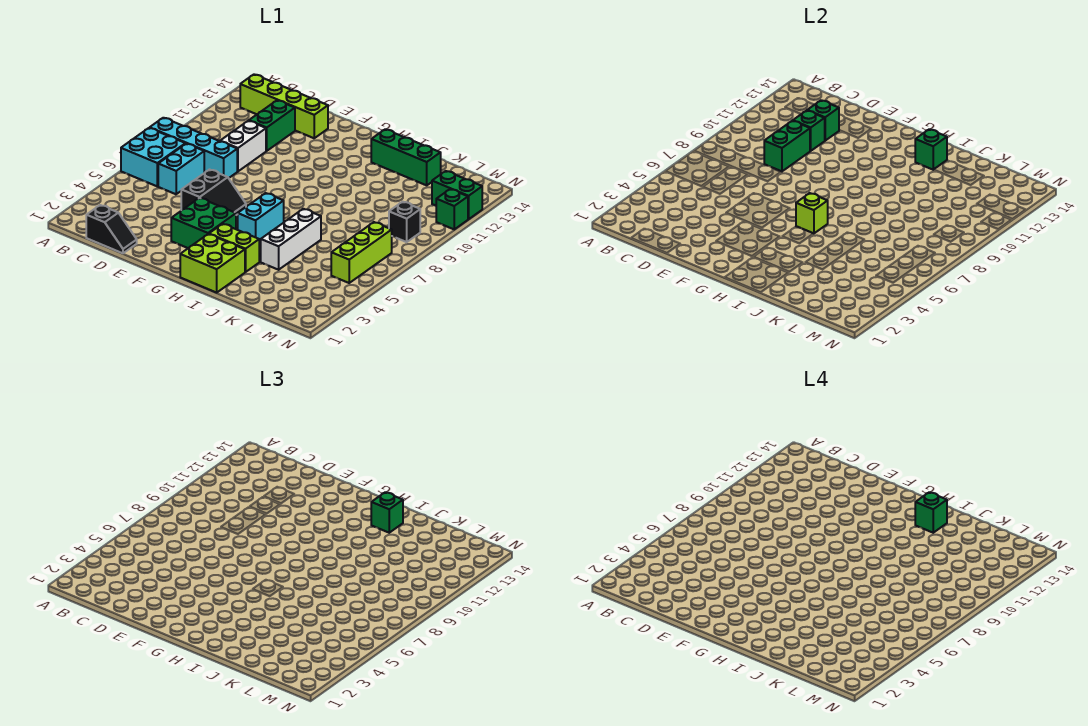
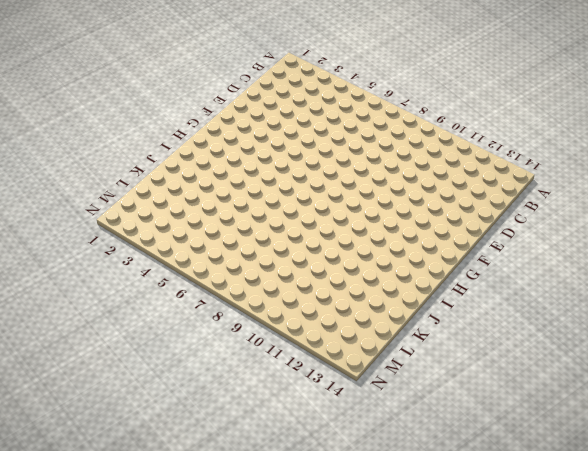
none -> cyan brick A6:B7 level 1
none -> cyan brick A8:D8 level 1
none -> lime brick B13:E13 level 1

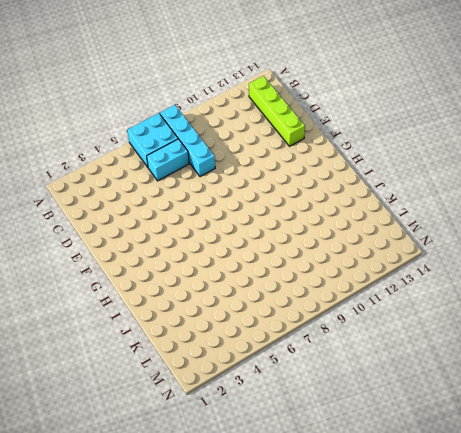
none -> black slope C1:D1 level 1 top C
none -> white brick D9:D10 level 1
none -> green brick D11:D12 level 1

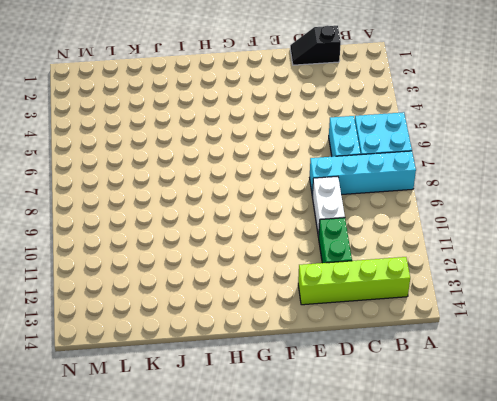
none -> black slope E5:F6 level 1 top E
none -> green brick F3:G4 level 1
none -> lime brick H1:I2 level 1

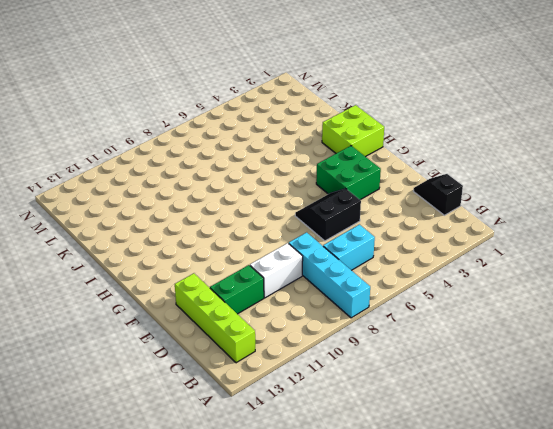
none -> cyan brick A6:B7 level 1
none -> lime brick H3:I3 level 1
none -> cyan brick H5:H6 level 1

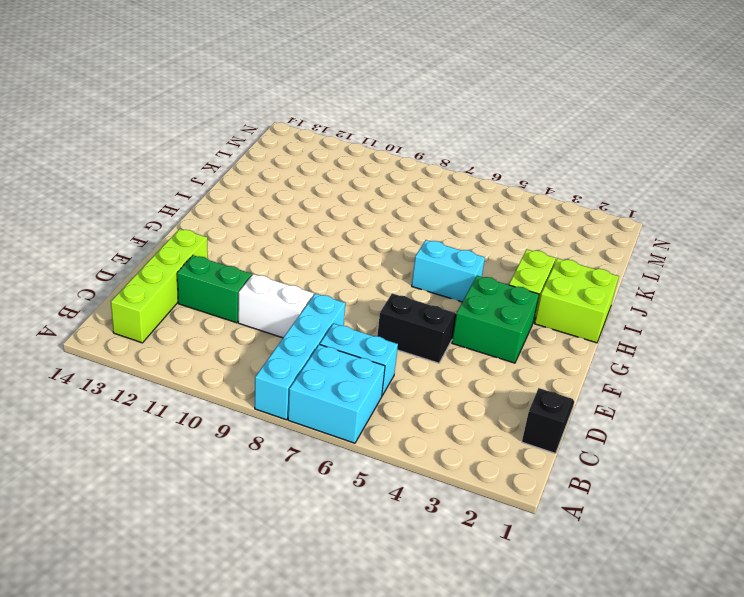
none -> green brick I13:K13 level 1
none -> white brick J4:J6 level 1
none -> lime brick M5:M7 level 1

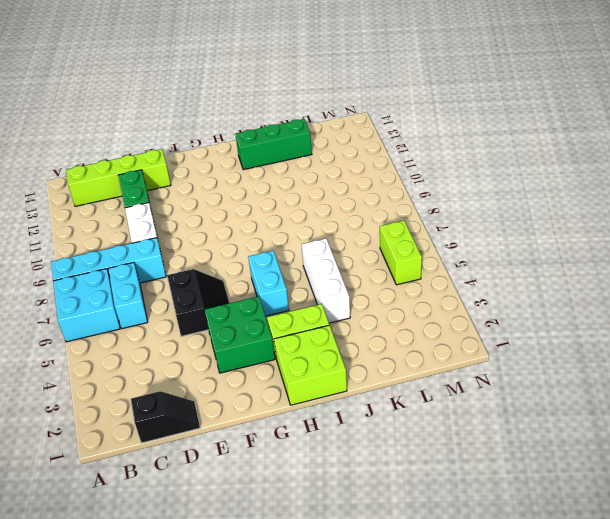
lime brick M5:M6 level 1 -> lime brick M5:M7 level 1
none -> black brick M9 level 1
none -> green brick M12:N12 level 1
none -> green brick N11 level 1

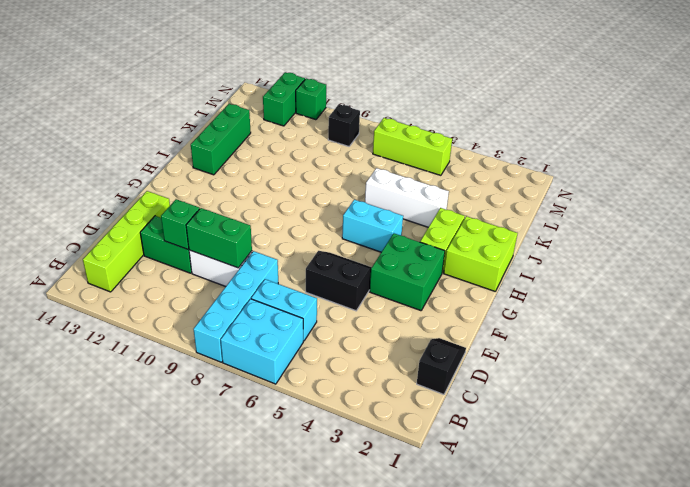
none -> green brick D12 level 2
none -> lime brick H6 level 2
none -> green brick I13 level 2

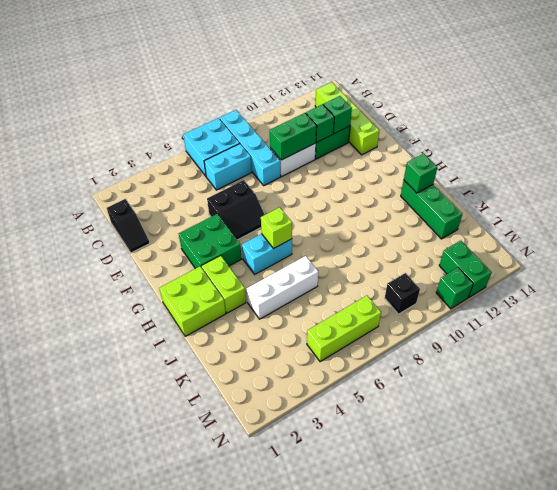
none -> green brick I13 level 3
none -> green brick I13 level 4

